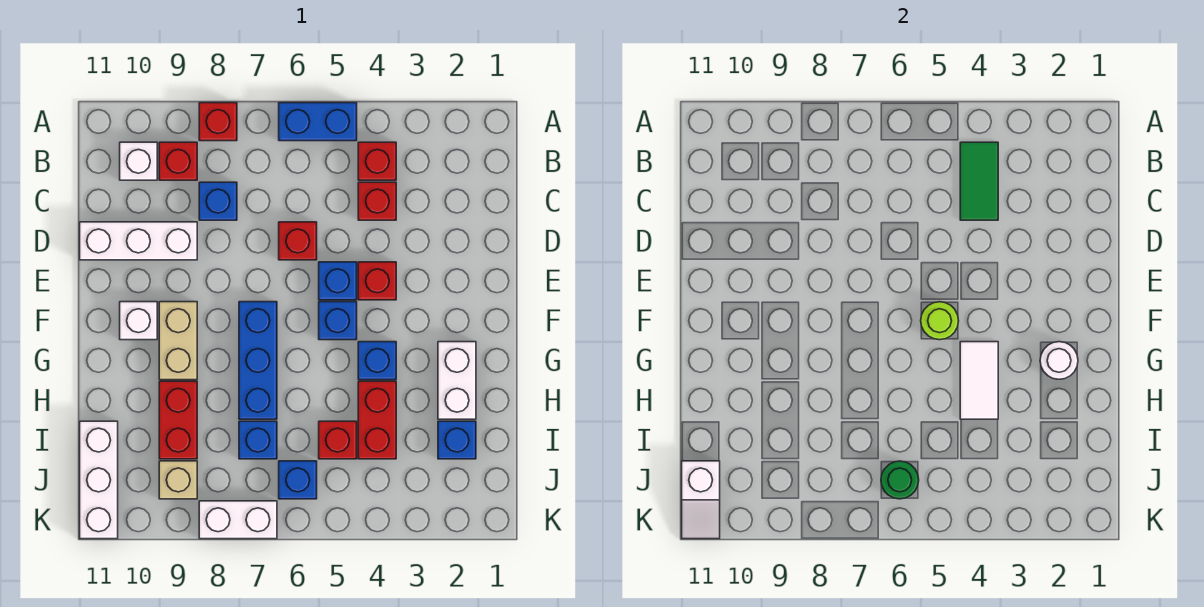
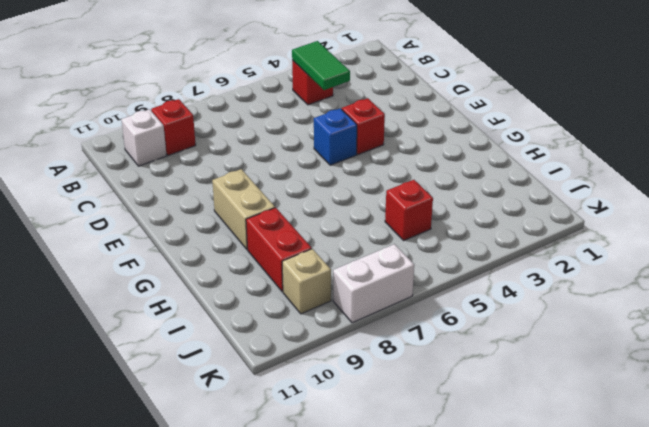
none -> blue brick A5:A6 level 1
none -> red brick A8 level 1
none -> red brick C4 level 1
none -> blue brick C8 level 1

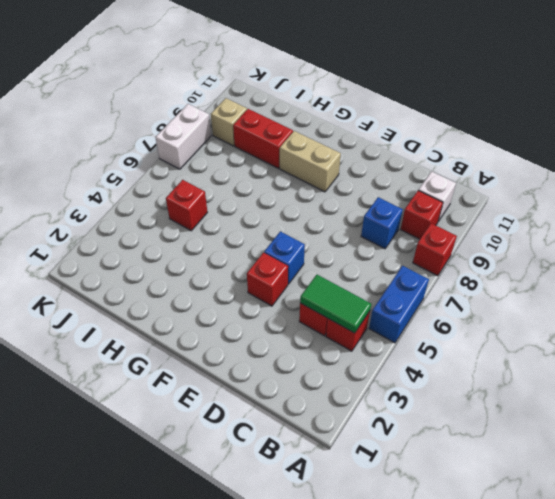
none -> red brick D6 level 1
none -> white brick D9:D11 level 1
none -> blue brick F5 level 1
none -> blue brick F7:H7 level 1

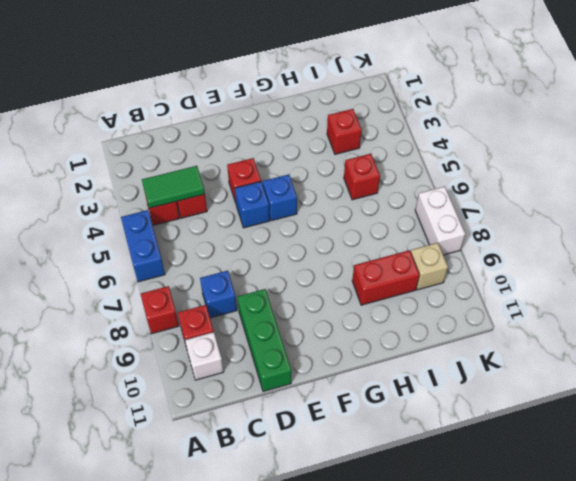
green brick D9:D11 level 1 -> white brick D9:D11 level 1
red brick I3 level 1 -> red brick D6 level 1
none -> blue brick F7:H7 level 1
none -> tan brick F9:G9 level 1
none -> white brick F10 level 1
none -> white brick G2:H2 level 1

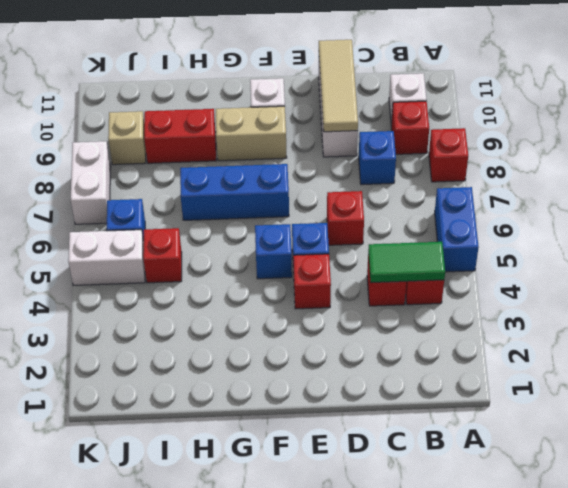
tan tile D9:D11 level 2 -> none
white brick J5:K5 level 1 -> white brick G2:H2 level 1
none -> blue brick G4 level 1
none -> red brick H4:I4 level 1
none -> blue brick I2 level 1
none -> blue brick I7 level 1

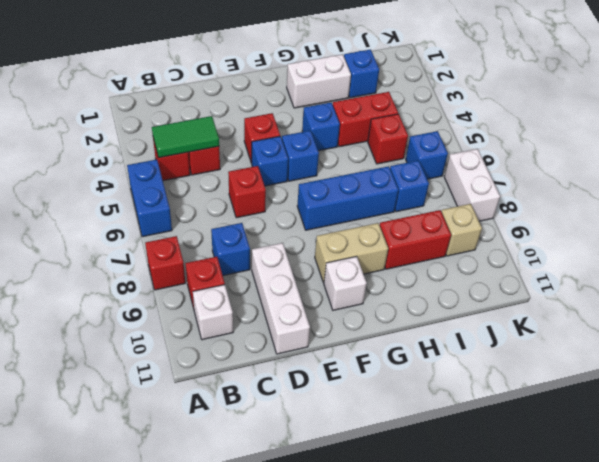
none -> white brick I11:K11 level 1
none -> lime round brick F5 level 2
none -> white round brick G2 level 2
none -> white tile G4:H4 level 2

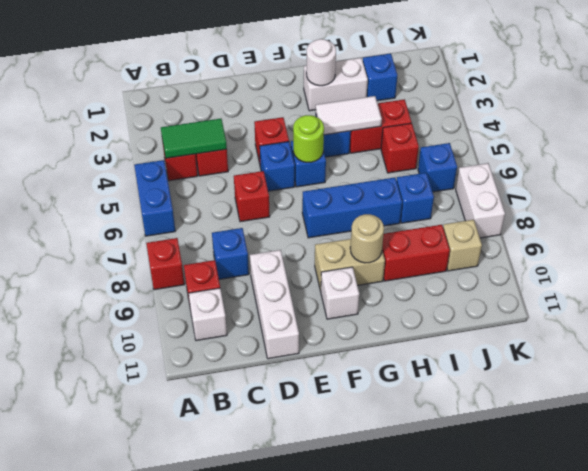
tan round brick G9 level 2 -> none
none -> white brick I11:K11 level 1
none -> green round brick J6 level 2
none -> white slope J11:K11 level 2 top J

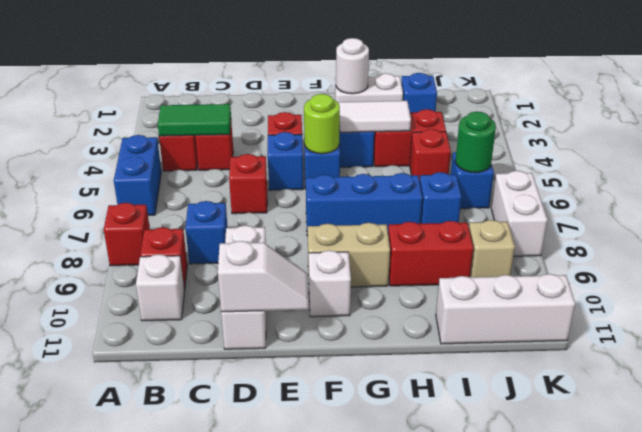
white slope D11:E11 level 2 top D -> white slope J11:K11 level 2 top J

